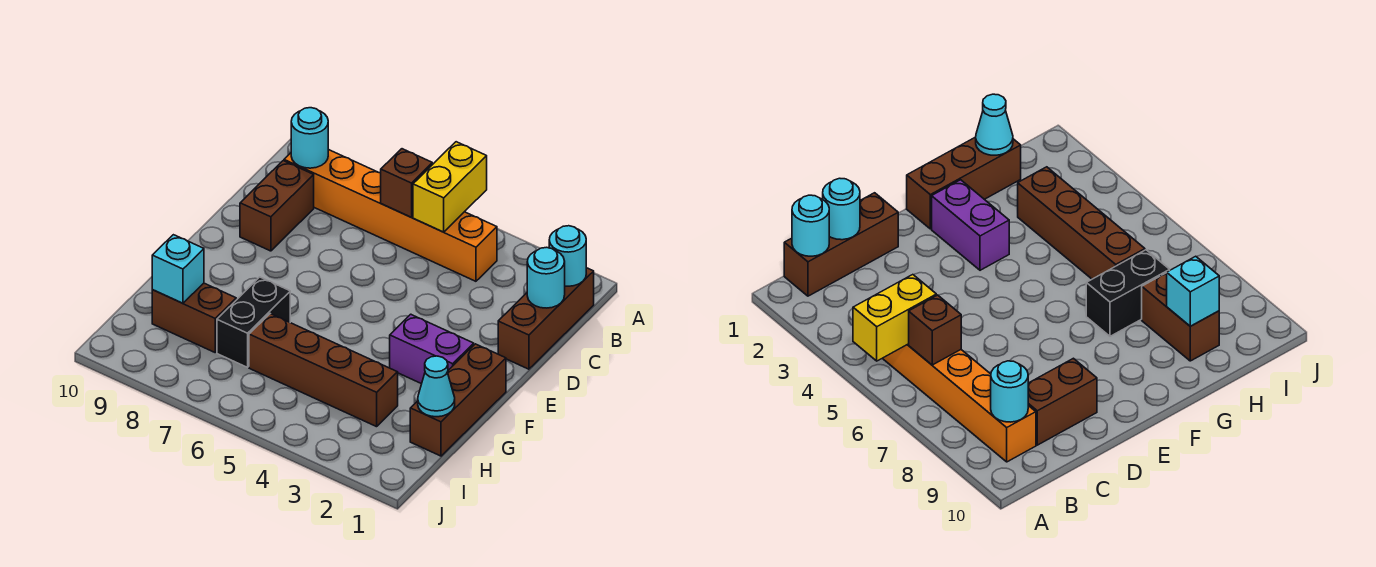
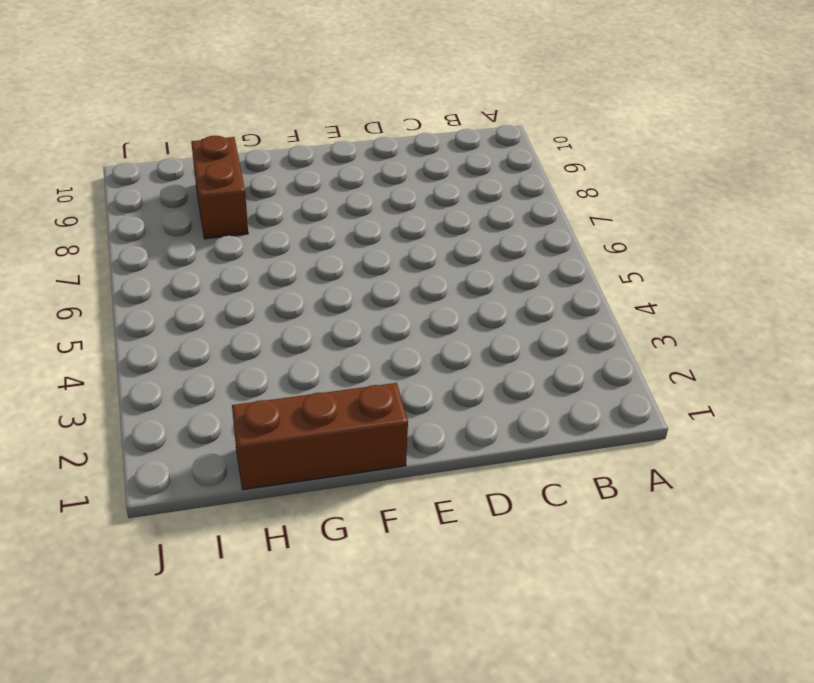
none -> brown brick B1:D1 level 1
none -> orange brick B4:B9 level 1
none -> brown brick C9:D9 level 1

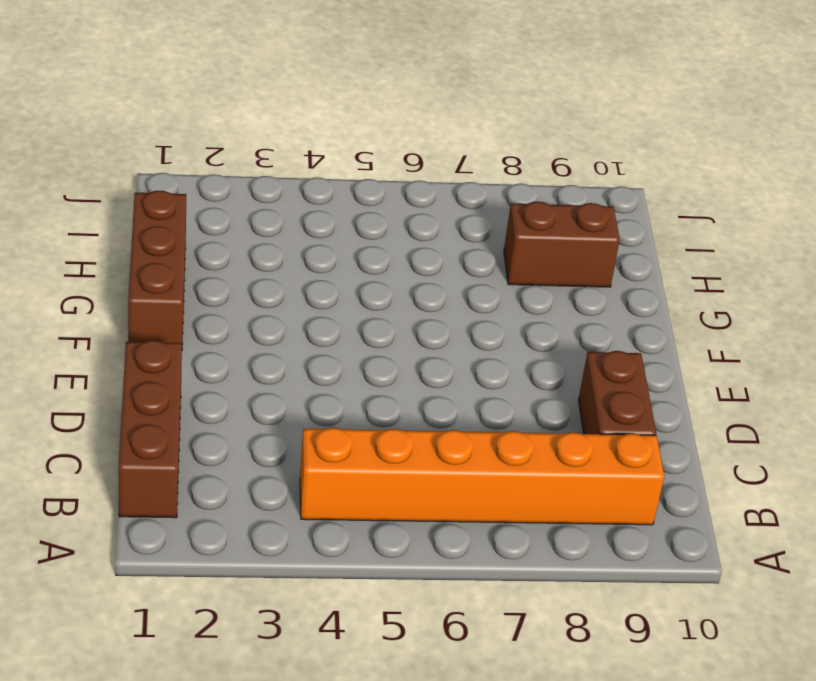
none -> purple brick F2:F3 level 1
none -> black brick G7:H7 level 1
none -> brown brick H3:H6 level 1

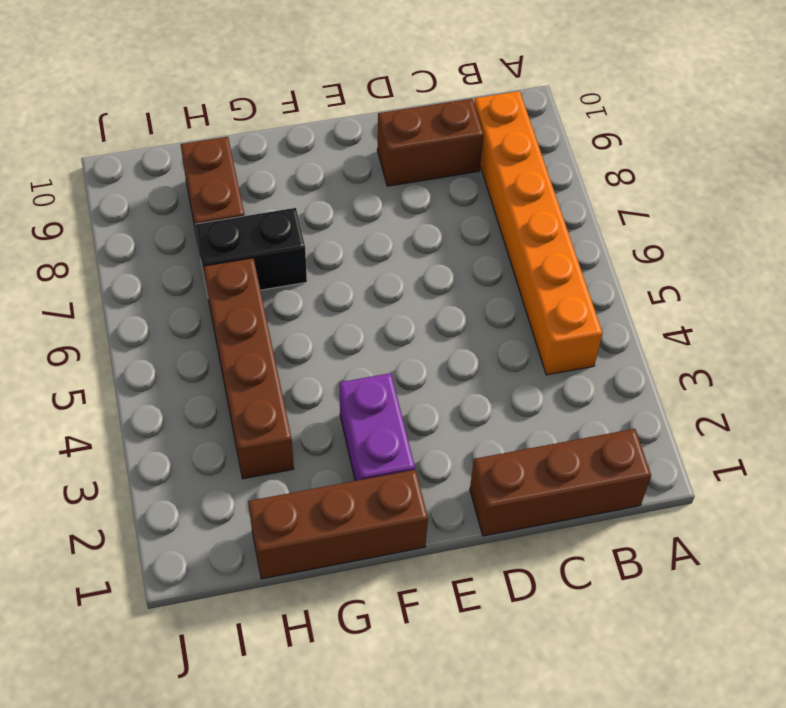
none -> yellow brick A5:B5 level 2
none -> cyan round brick B1 level 2
none -> brown brick B6 level 2

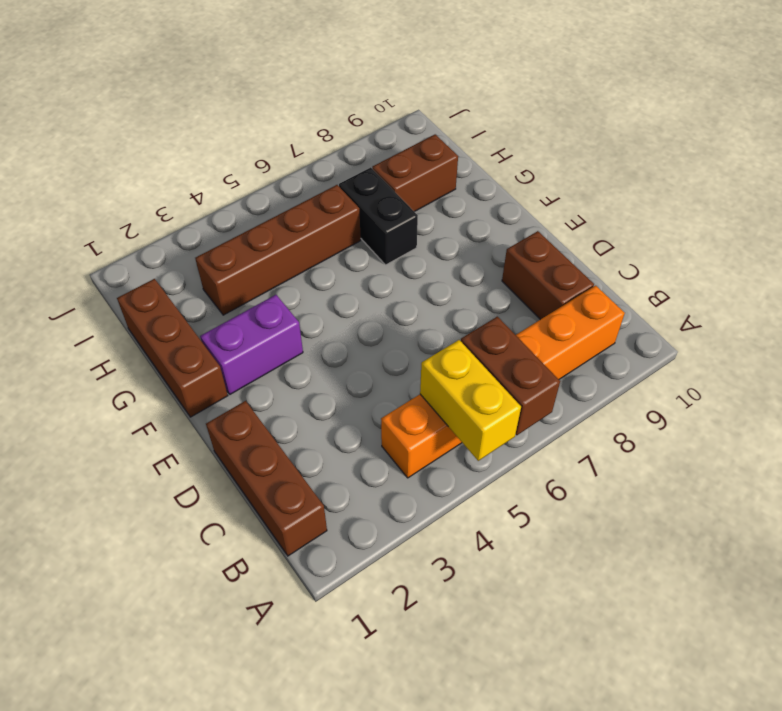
brown brick A6:B6 level 2 -> brown brick B6 level 2
none -> cyan round brick B1 level 2
none -> cyan round brick B9 level 2
none -> cyan round brick C1 level 2

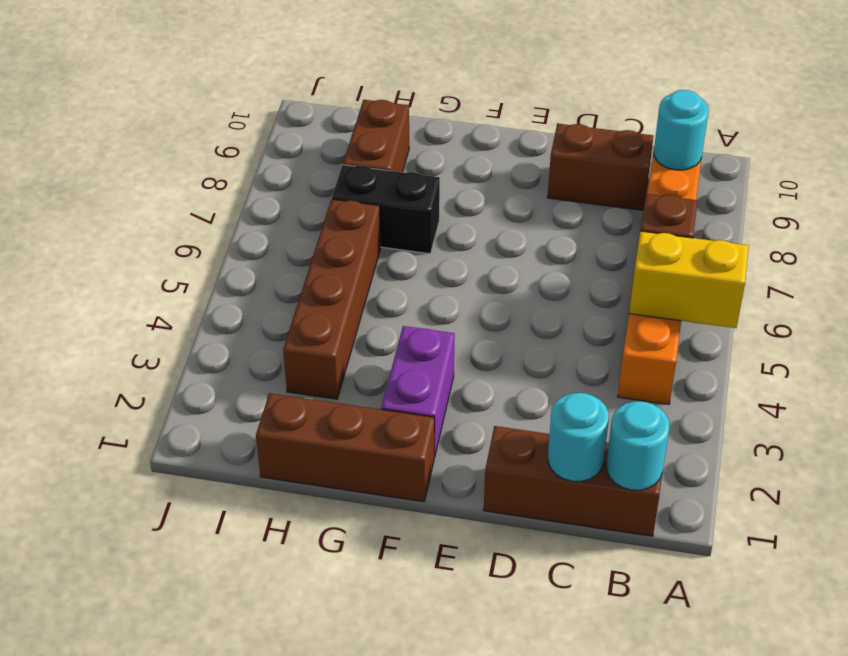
none -> cyan cone H1 level 2
none -> cyan brick H9 level 2

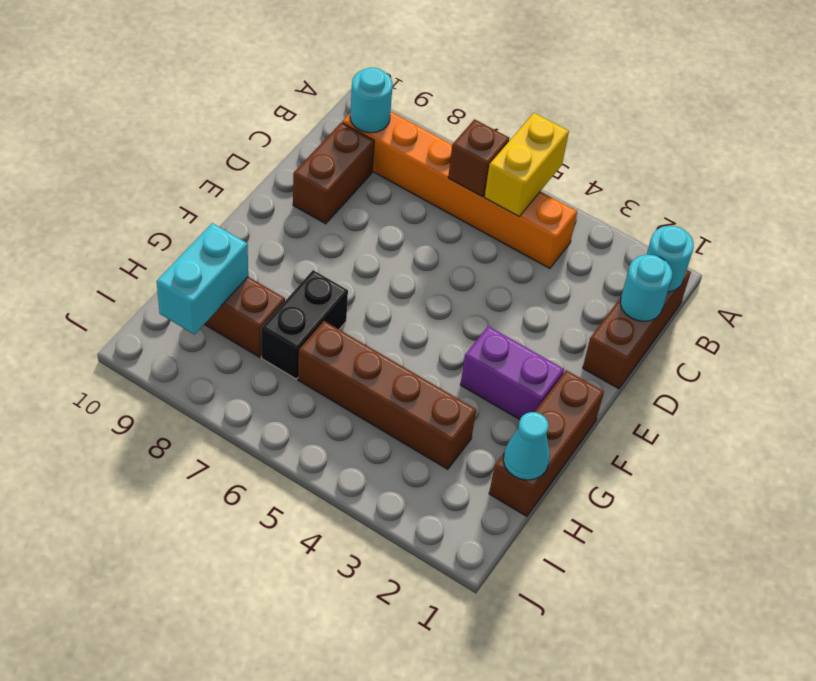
cyan brick H9:I9 level 2 -> cyan brick H9 level 2

